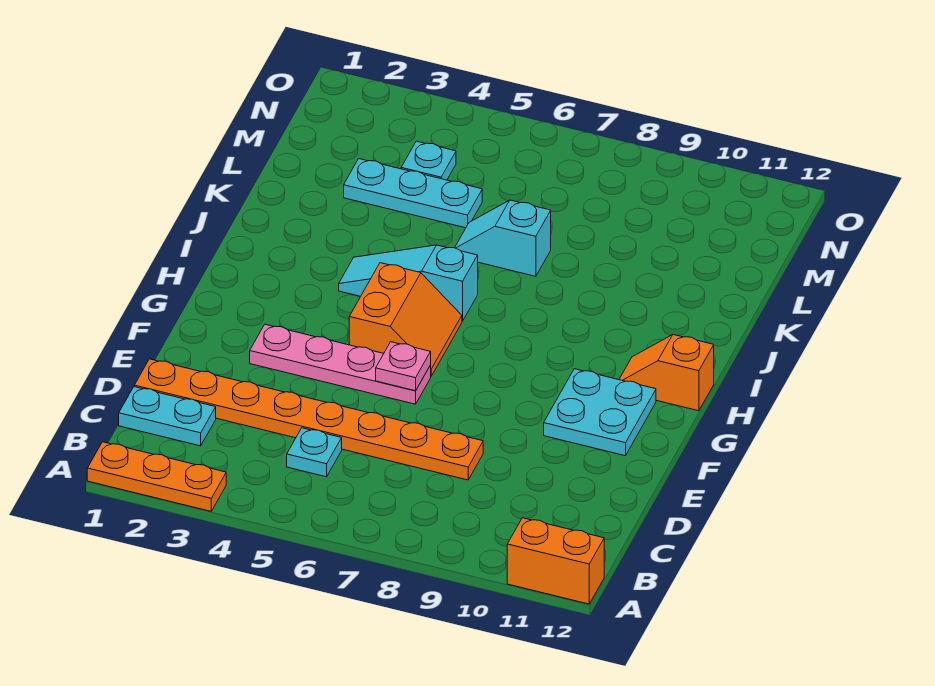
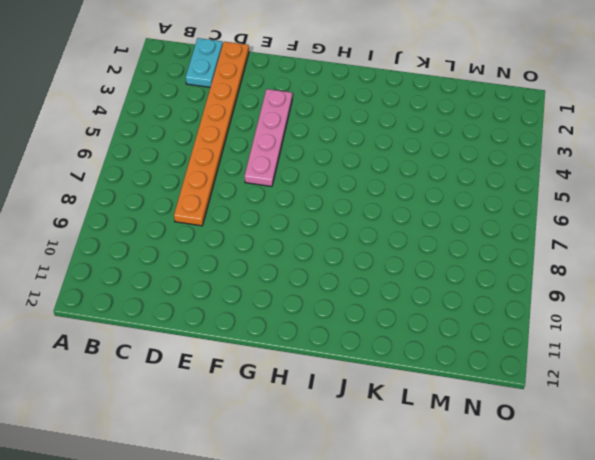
none -> orange plate A1:A3 level 1
none -> orange brick A11:A12 level 1
none -> cyan plate C5 level 1

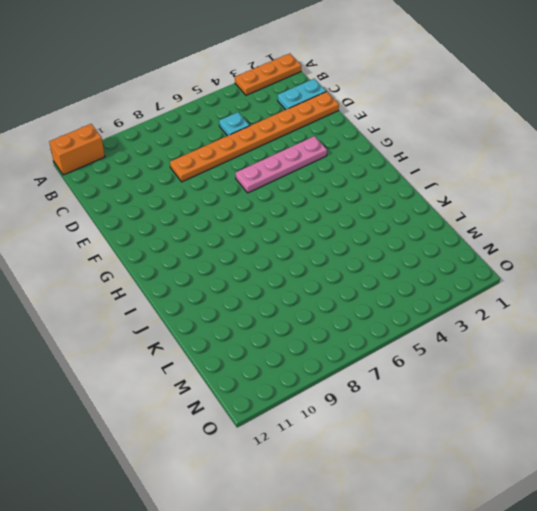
none -> cyan plate F10:G11 level 1
none -> orange slope G5:H6 level 1 top 5
none -> orange slope H11:H12 level 1 top 12

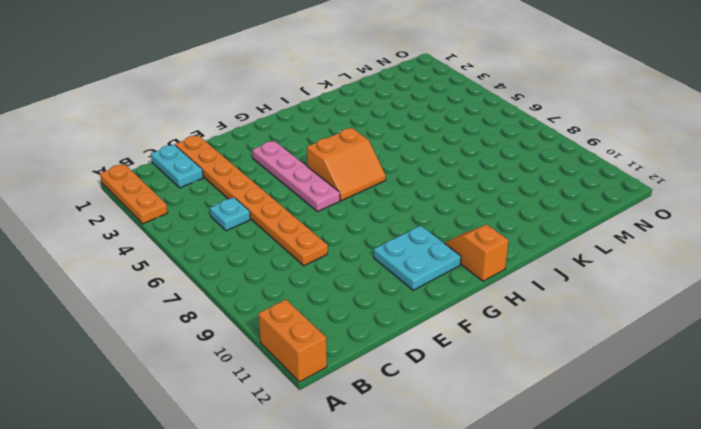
none -> cyan slope I4:I6 level 1 top 6
none -> cyan slope K6:K7 level 1 top 7
none -> cyan plate L3:L5 level 1

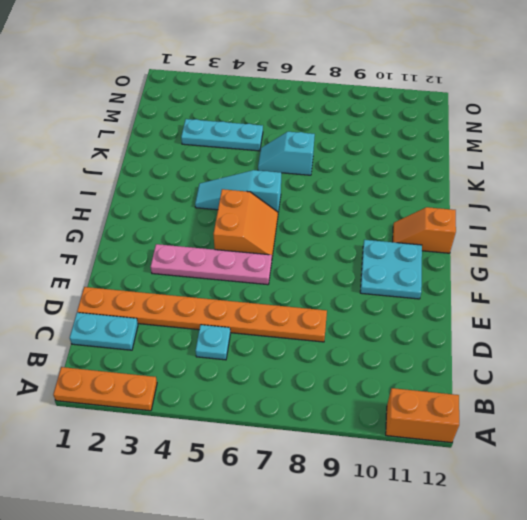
none -> cyan plate M4 level 1
none -> pink plate F6 level 2

